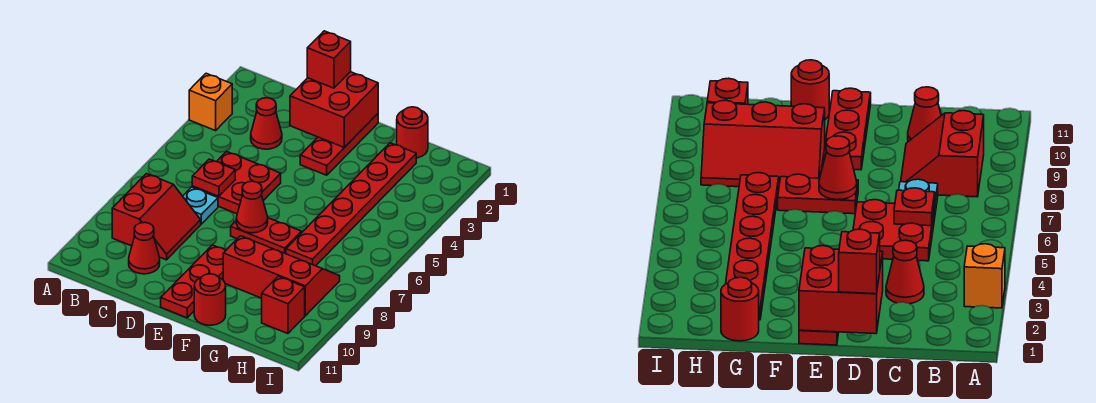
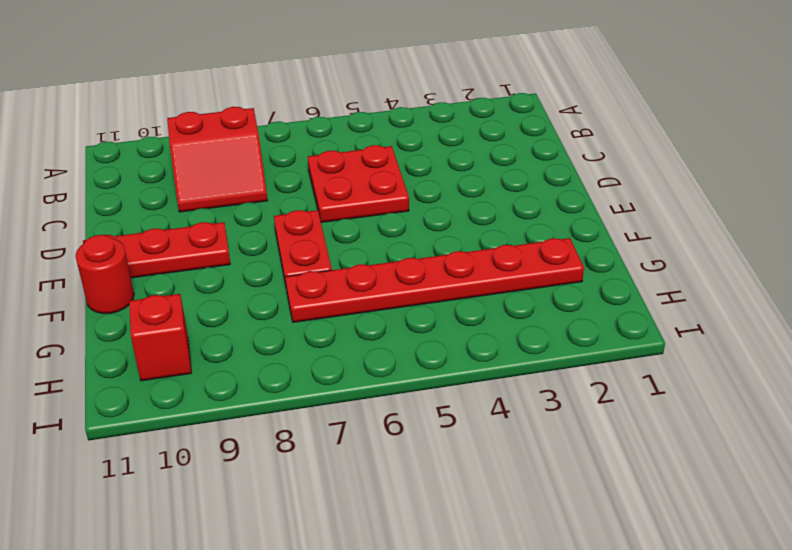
none -> orange brick A3 level 1
none -> red cone C3 level 1
none -> cyan plate C7 level 1

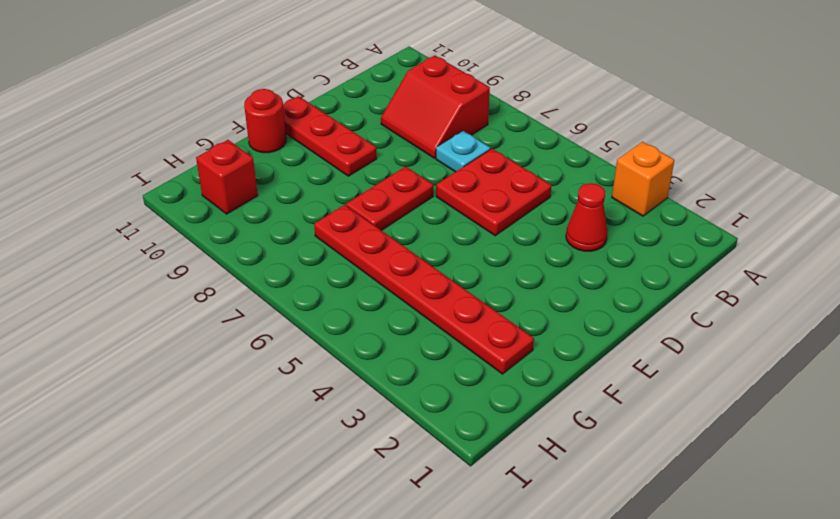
none -> red cone C10 level 1
none -> red plate E1:E3 level 1
none -> red slope F8:H9 level 1 top 9

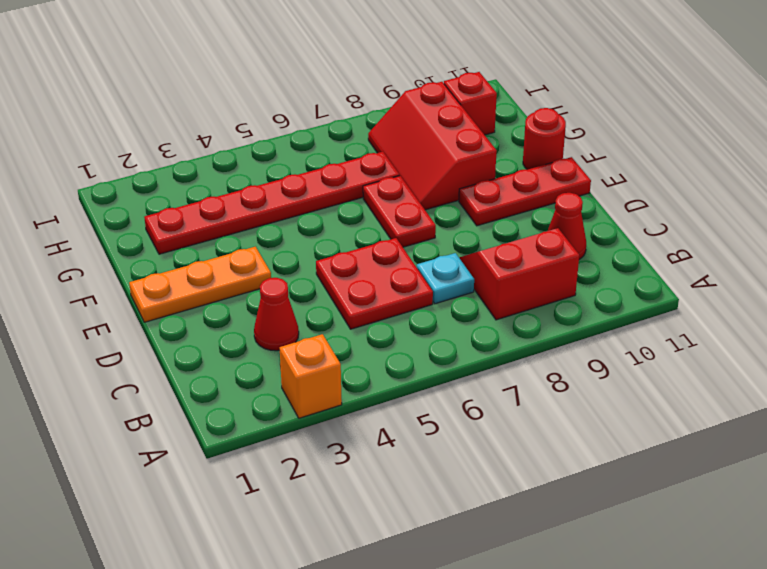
orange plate E1:E3 level 1 -> red plate E1:E3 level 1
none -> red round brick G1 level 1
none -> red plate C6 level 2
none -> red brick D1:E2 level 2

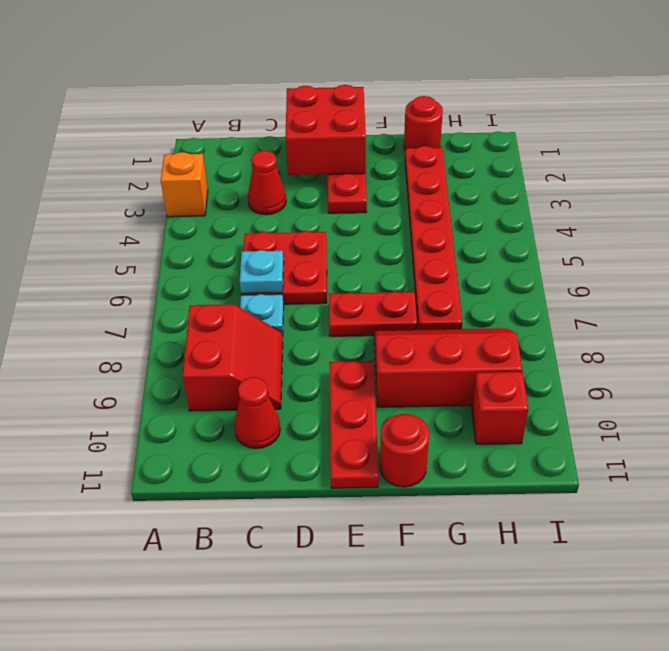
cyan plate C6 level 2 -> red plate C6 level 2
none -> red cone E7 level 2
none -> red brick D1 level 3

